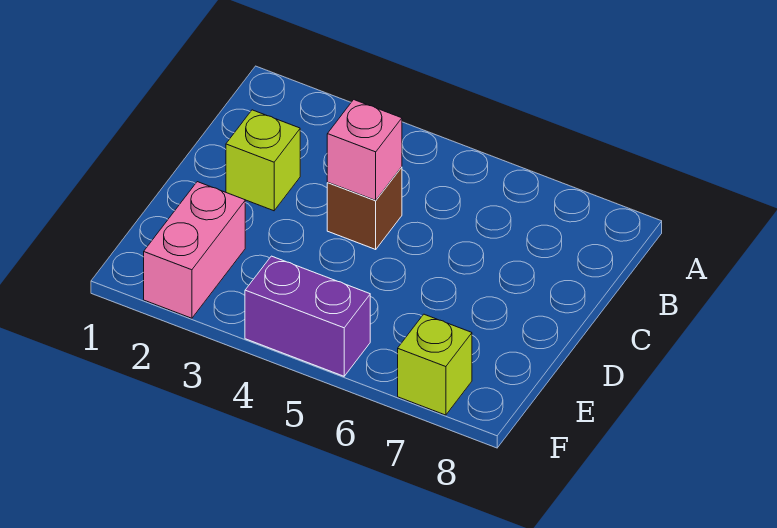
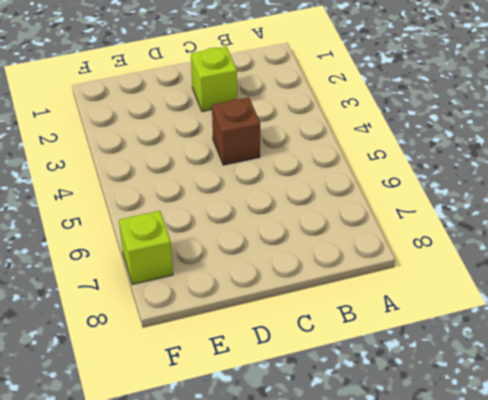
none -> pink brick E2:F2 level 1
none -> purple brick F4:F5 level 1

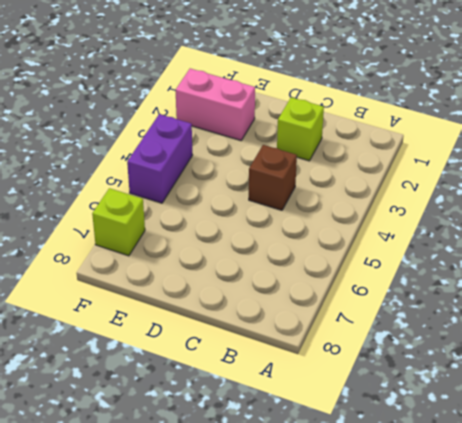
none -> pink brick C4 level 2

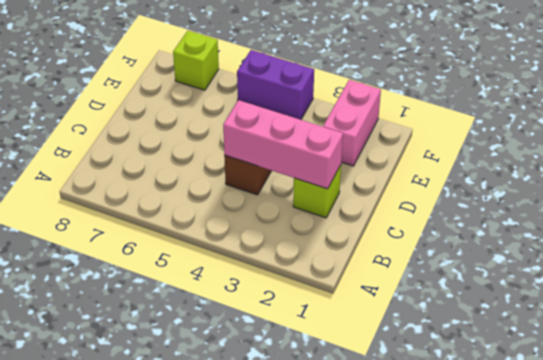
pink brick C2:C4 level 2 -> pink brick C4 level 2

